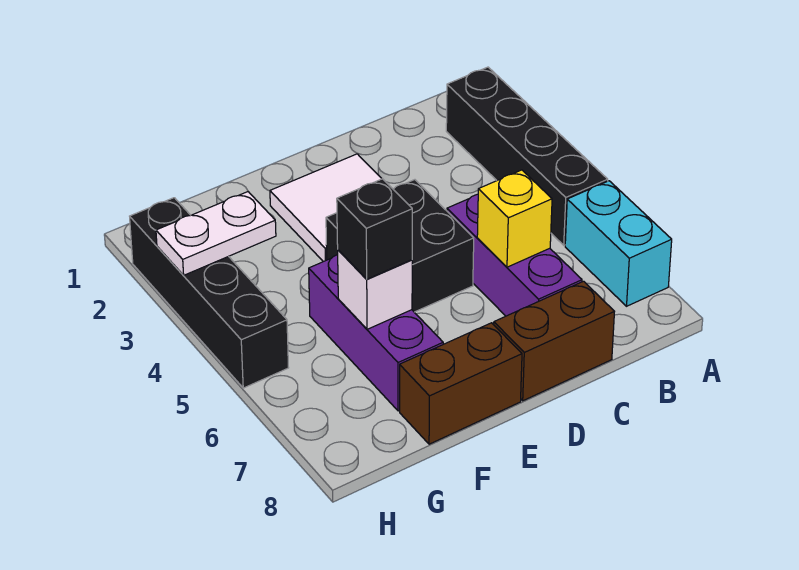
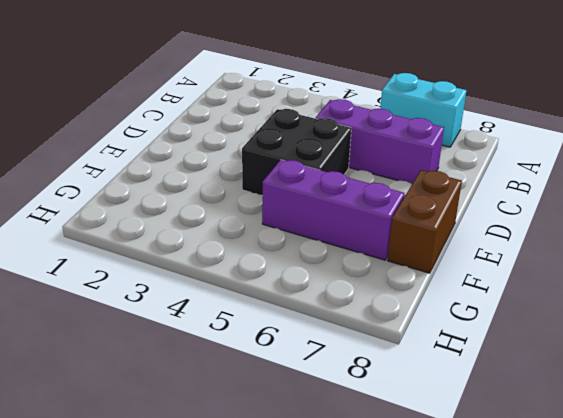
none -> black brick A2:A5 level 1
none -> brown brick C8:D8 level 1
none -> white tile D2:E3 level 1

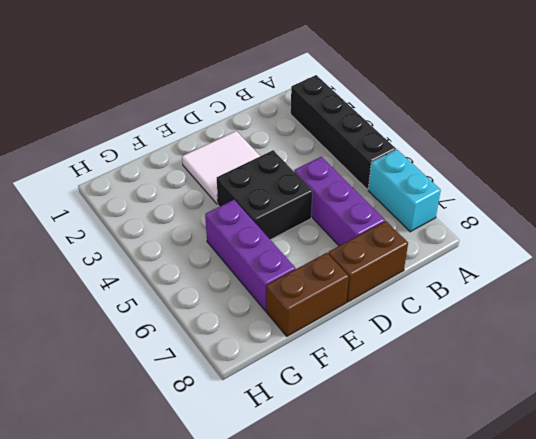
none -> black brick H2:H5 level 1
none -> yellow brick C6 level 2
none -> white brick F6 level 2

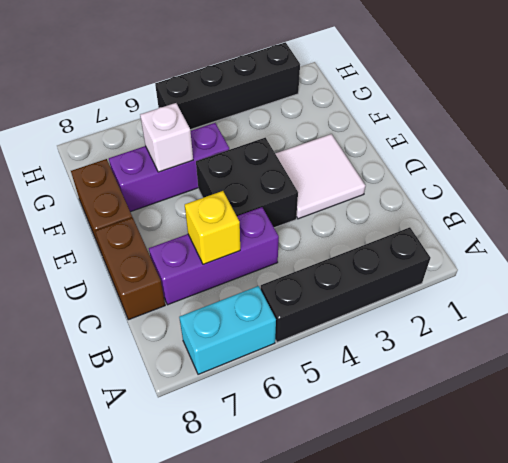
none -> white plate G3:H3 level 2
none -> black brick F6 level 3

